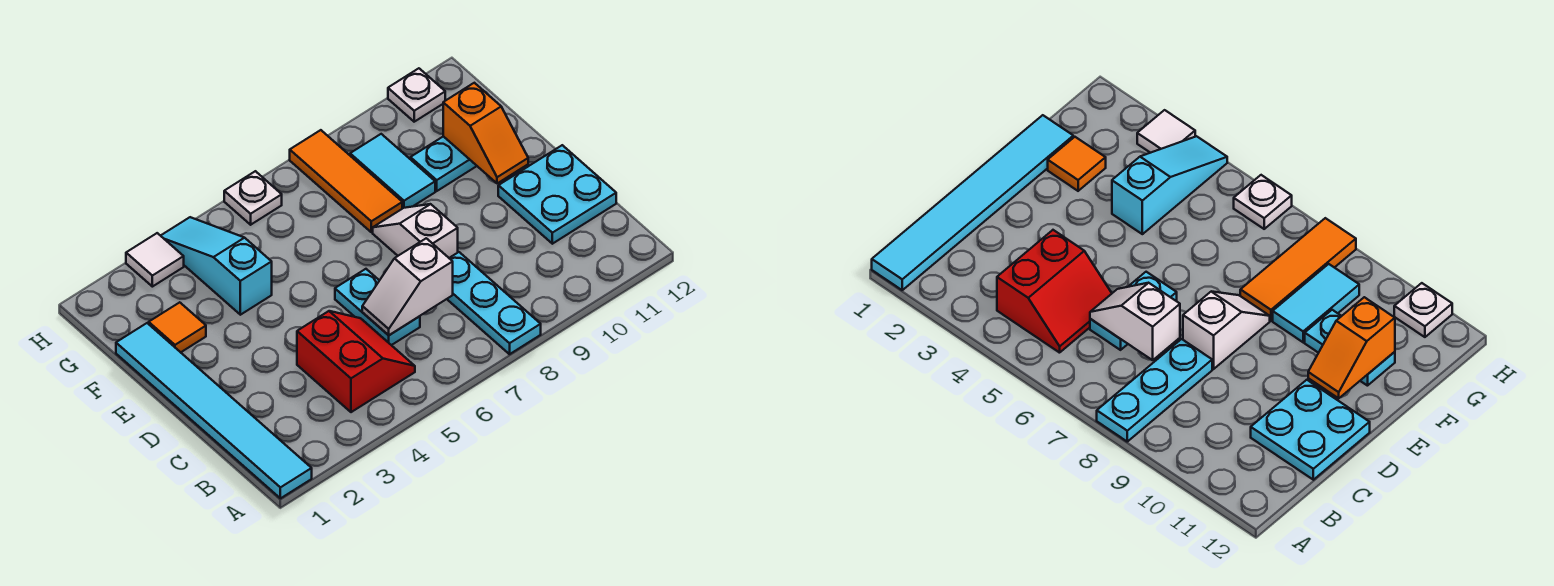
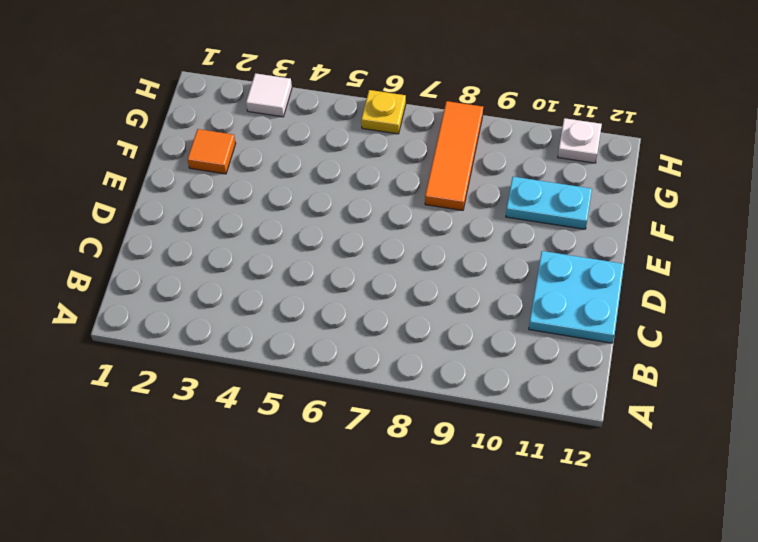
yellow plate H6 level 1 -> white plate H6 level 1
none -> cyan tile A1:F1 level 1
none -> cyan plate A8:C8 level 1
none -> red slope B4:C5 level 1 top 4

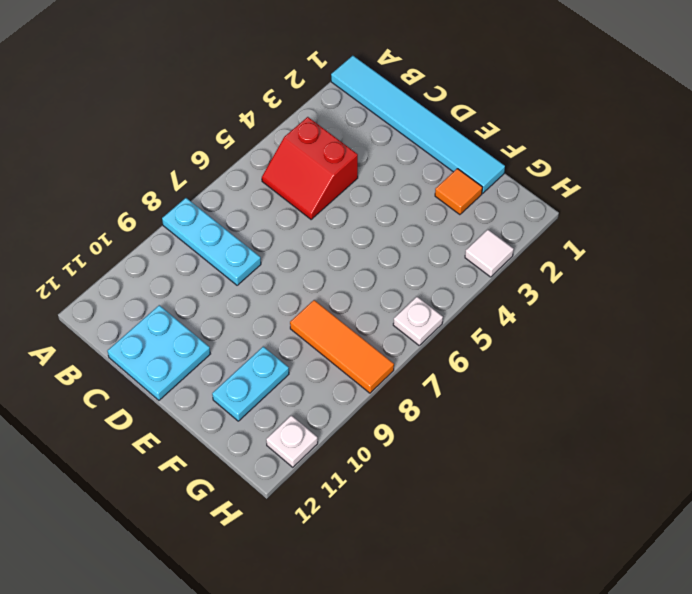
none -> cyan plate C6:D6 level 1
none -> white slope D8:E8 level 1 top D
none -> cyan slope F4:H4 level 1 top F

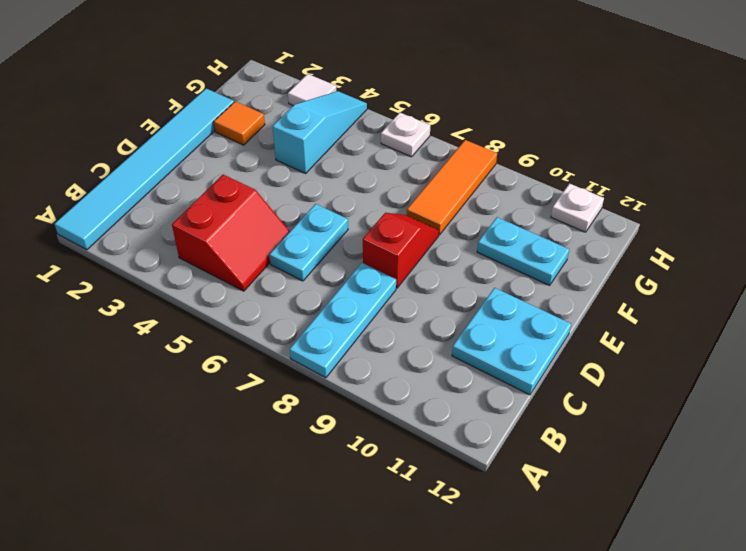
red slope D8:E8 level 1 top D -> white slope D8:E8 level 1 top D
none -> cyan tile F9:G9 level 1
none -> white slope C6:C7 level 2 top 7
none -> orange slope E11:F11 level 2 top F

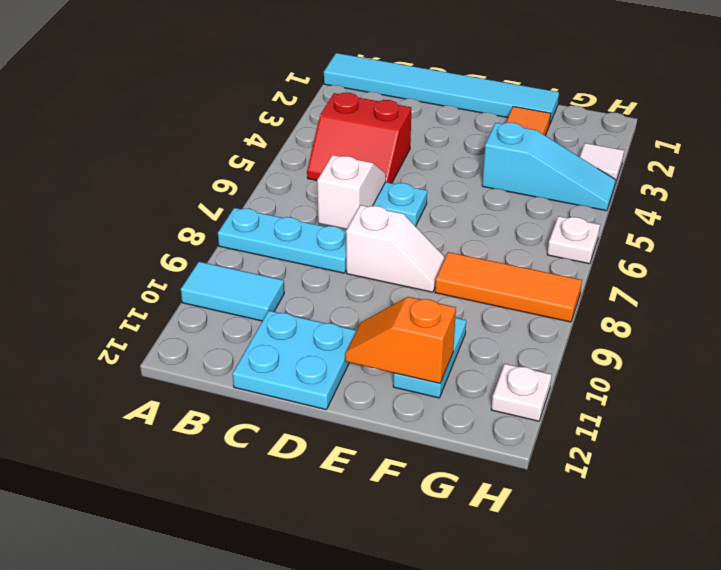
cyan tile A10:B10 level 1 -> cyan tile F9:G9 level 1

